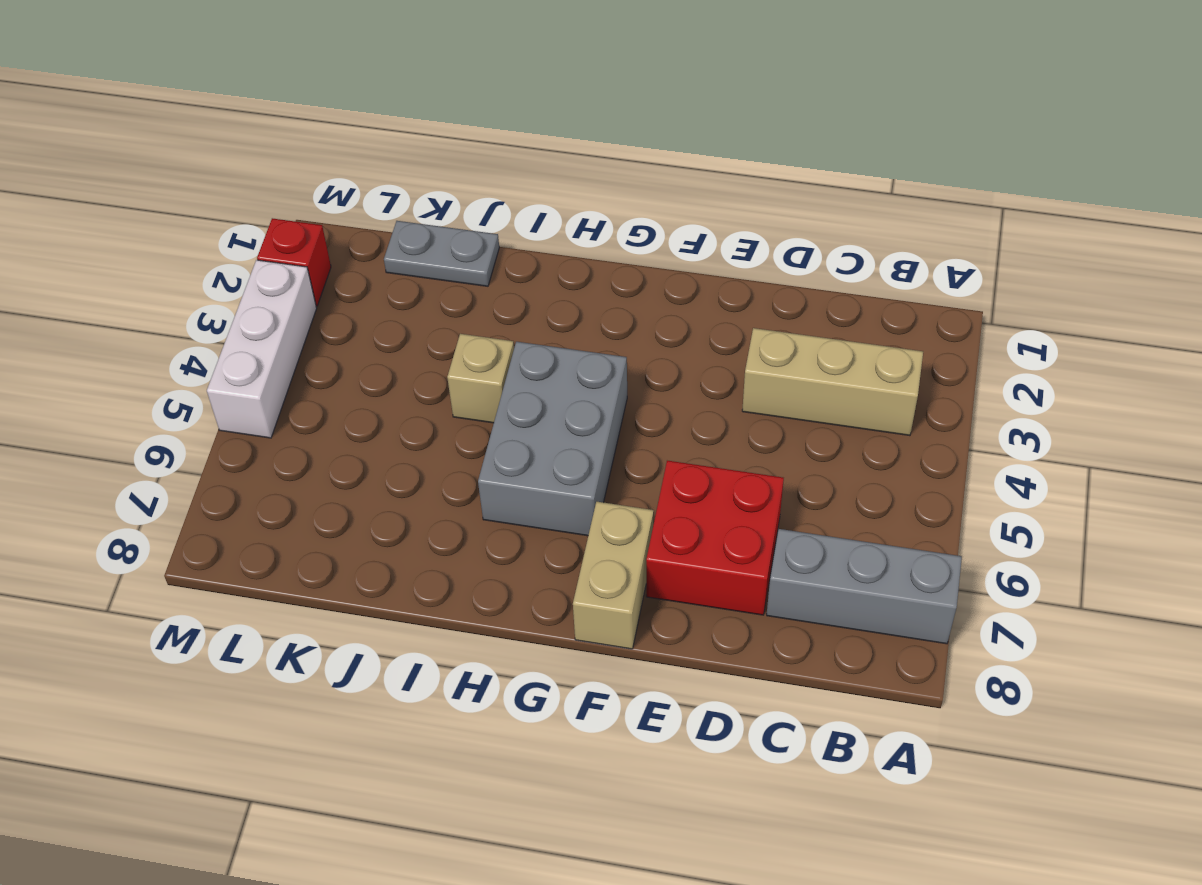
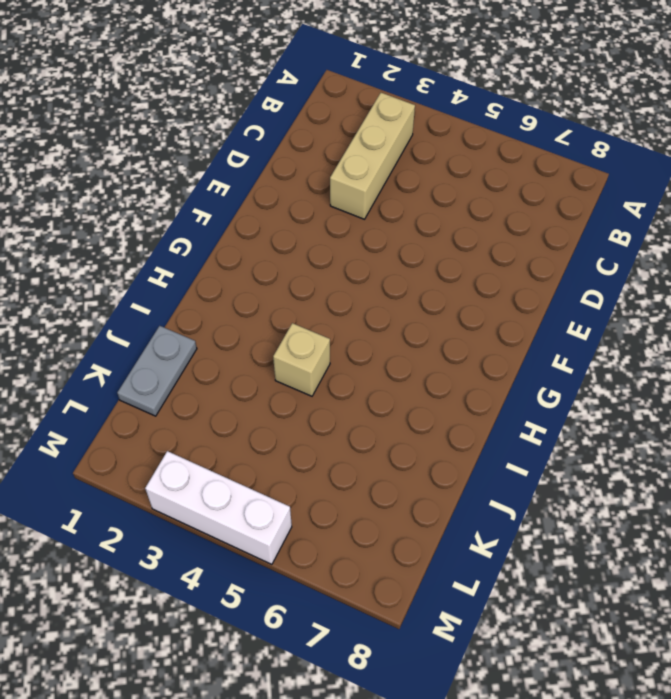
none -> grey brick A7:C7 level 1
none -> red brick D6:E7 level 1

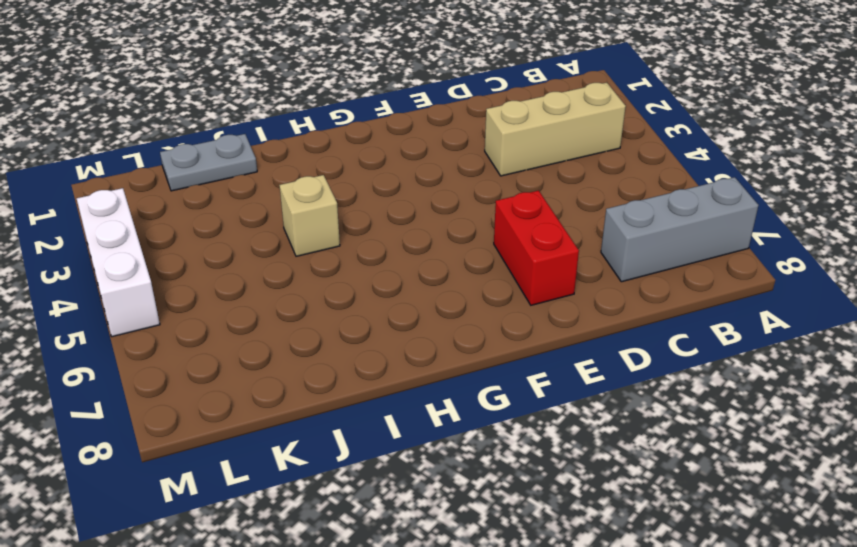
red brick E6:E7 level 1 -> red brick D6:E7 level 1
none -> tan brick F7:F8 level 1
none -> grey brick G4:H6 level 1

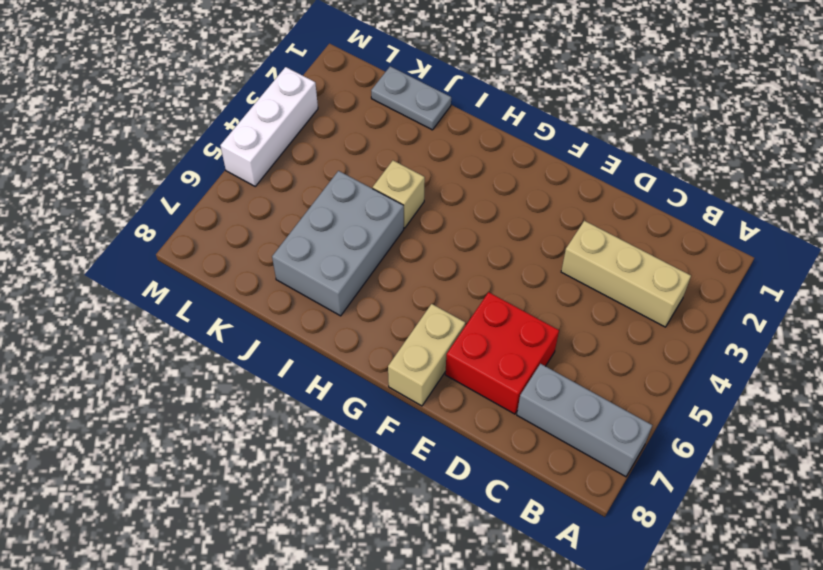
grey brick I5:J7 level 1 -> grey brick G4:H6 level 1
none -> red brick M2 level 1

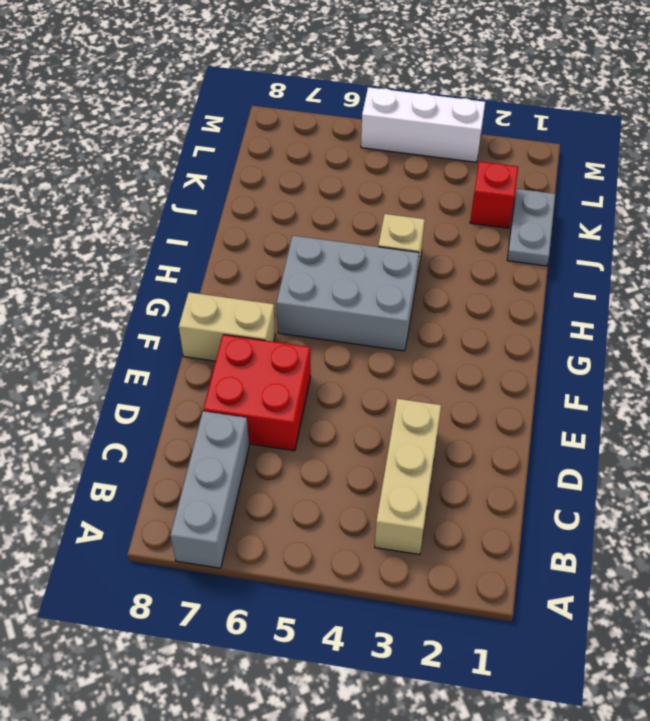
red brick K2 level 1 -> red brick M2 level 1

